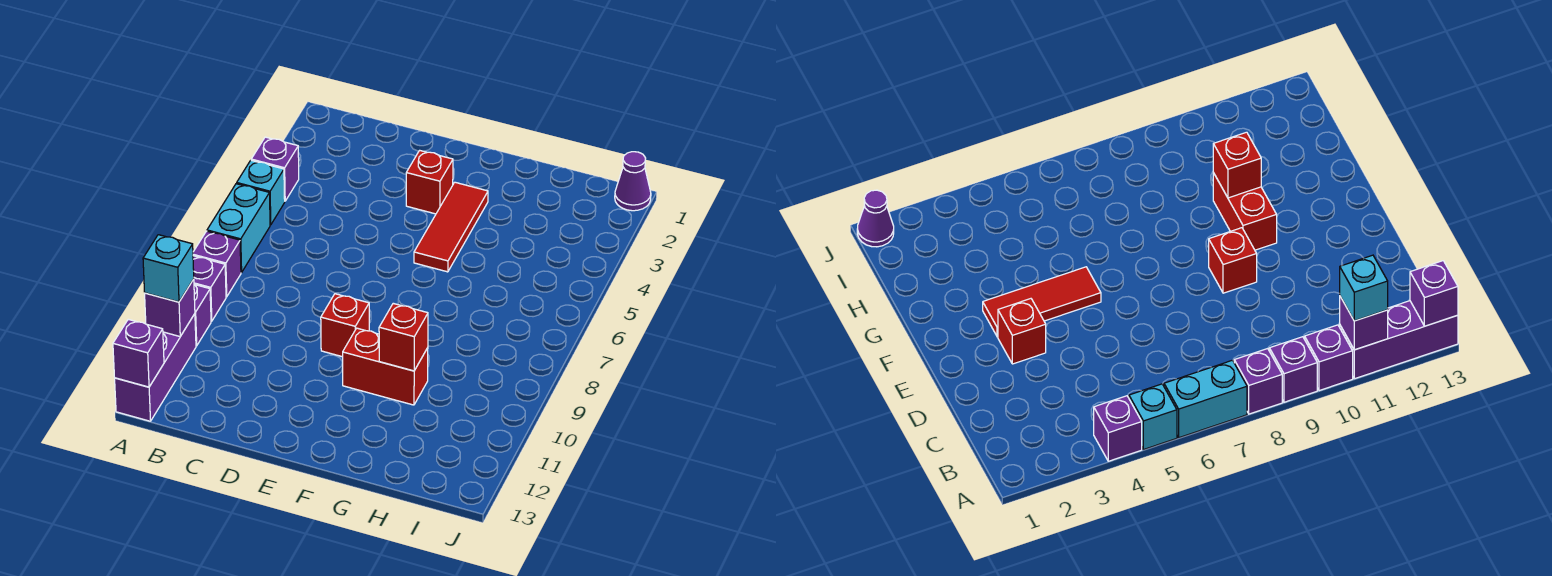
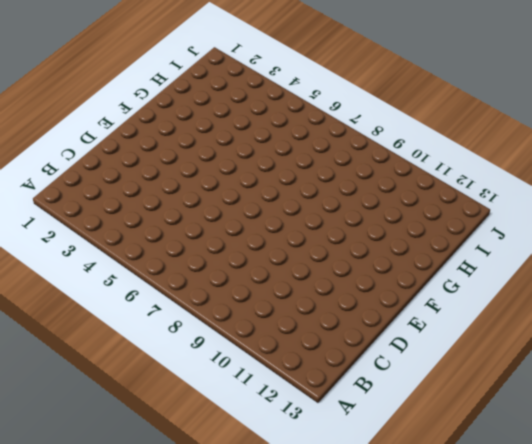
none -> purple brick A4 level 1
none -> cyan brick A5 level 1
none -> cyan brick A6:A7 level 1

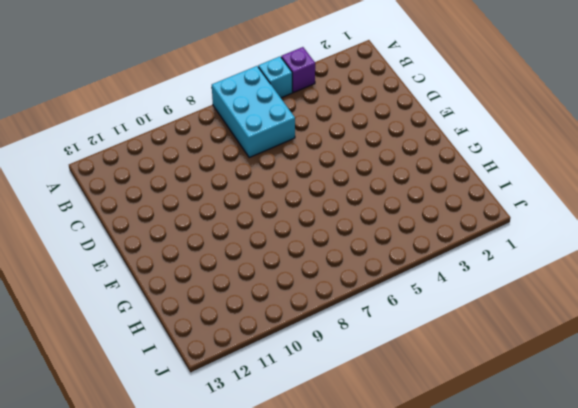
cyan brick A6:C7 level 1 -> cyan brick A6:A7 level 1
none -> purple brick A8 level 1
none -> purple brick A9 level 1
none -> purple brick A10 level 1

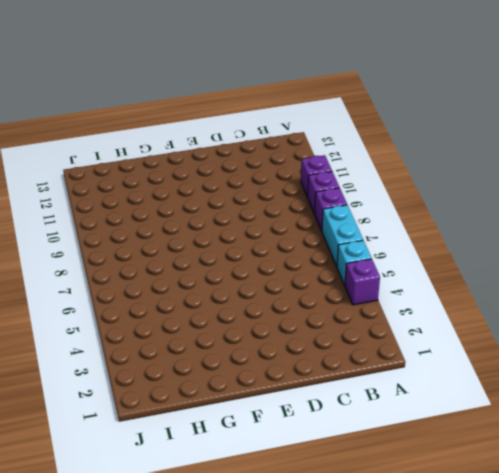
none -> purple brick A11:A13 level 1
none -> red brick E3 level 1
none -> red brick E9 level 1

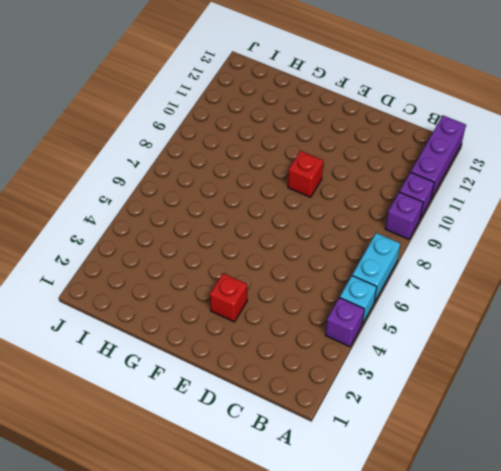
none -> purple brick A8 level 1
none -> red tile F3:F5 level 1
none -> red brick F10:G10 level 1

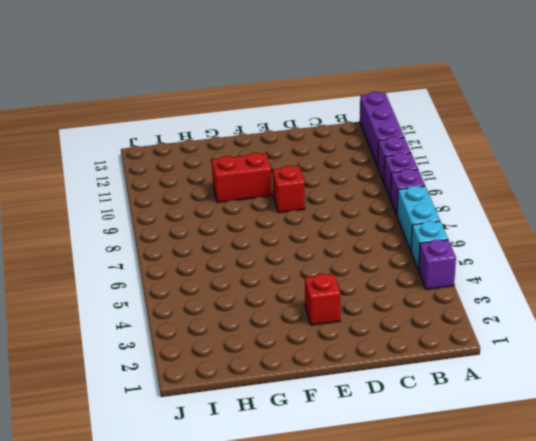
none -> red tile F3:F5 level 1
none -> purple cone J1 level 1
none -> purple brick A11 level 2

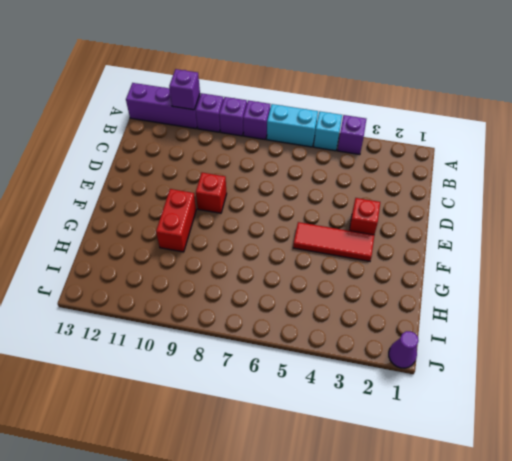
none -> purple brick A13 level 2
none -> red brick G10 level 2
none -> cyan brick A11 level 3

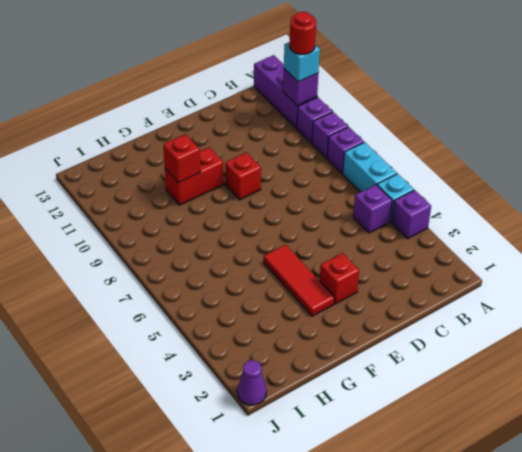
red round brick A11 level 4 -> none
purple brick B5 level 1 -> purple brick A13 level 2

